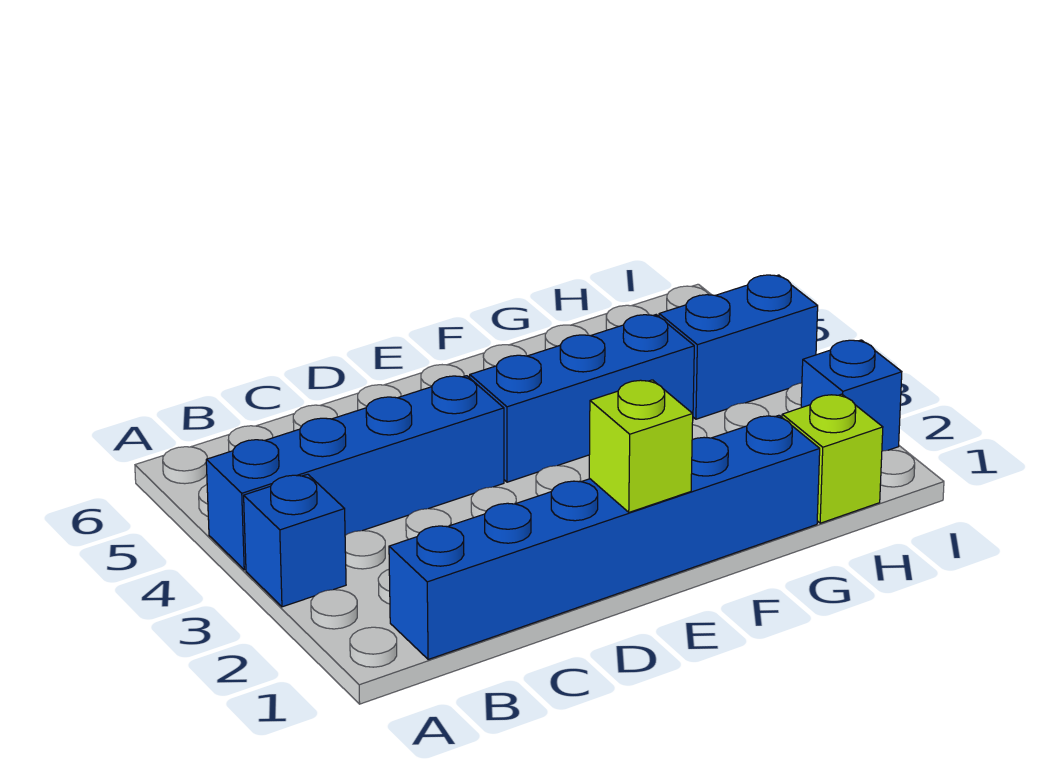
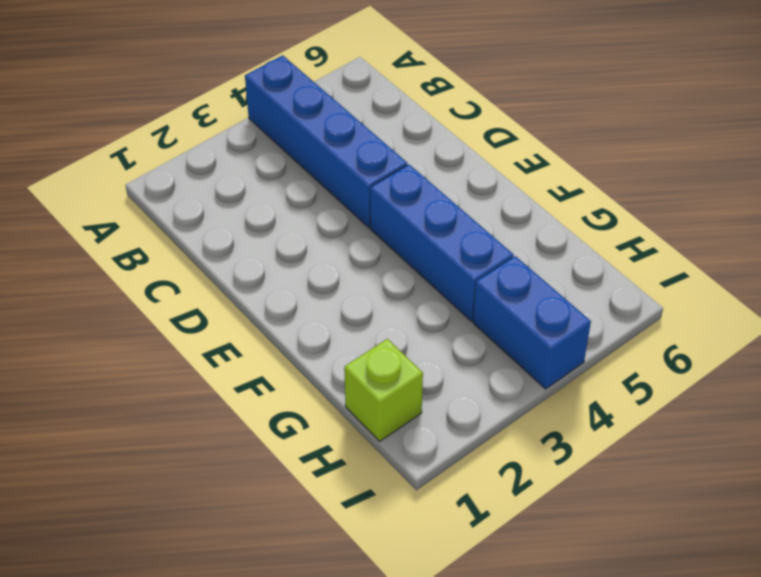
none -> blue brick A3 level 1
none -> blue brick B1:G1 level 1

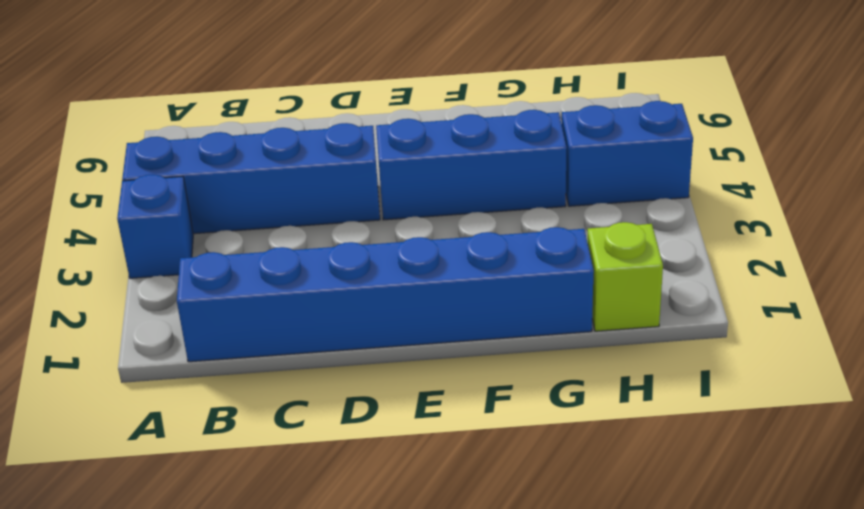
none -> blue brick I2 level 1
none -> lime brick E1 level 2

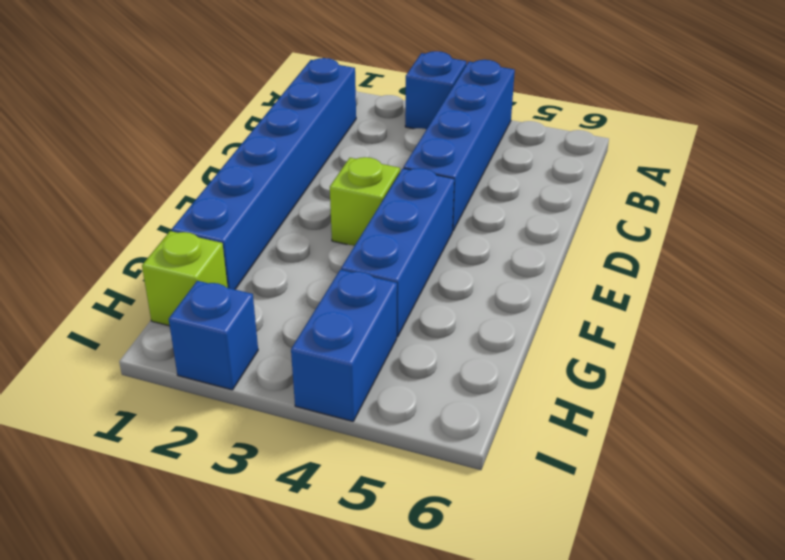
lime brick E3 level 1 -> lime brick E1 level 2

